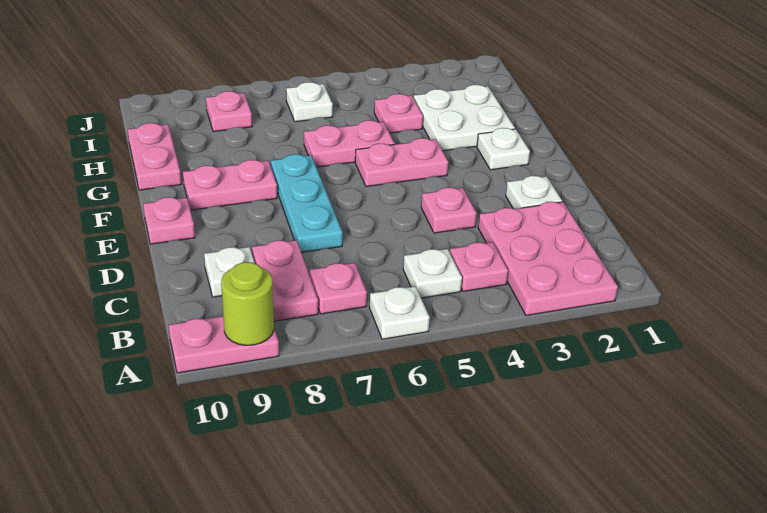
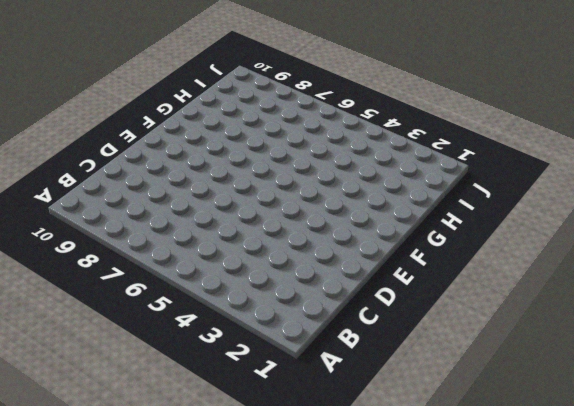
none -> pink plate A2:C3 level 1
none -> white plate A6 level 1
none -> pink plate A9:A10 level 1

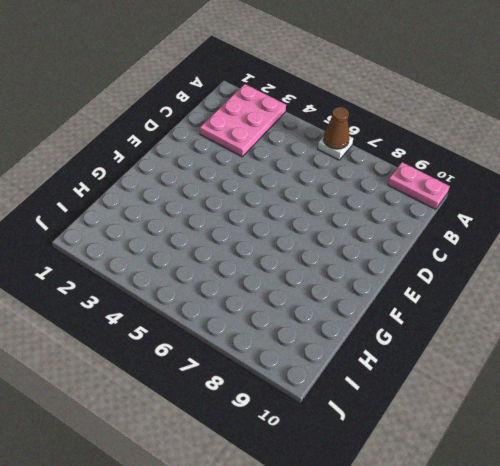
brown cone A6 level 2 -> none
none -> pink plate B4 level 1
none -> white plate B5 level 1
none -> pink plate B7 level 1

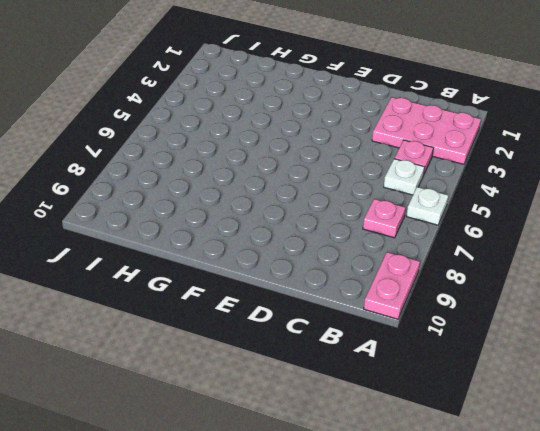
none -> pink plate B8:C8 level 1
none -> white plate C9 level 1
none -> white plate D2 level 1

